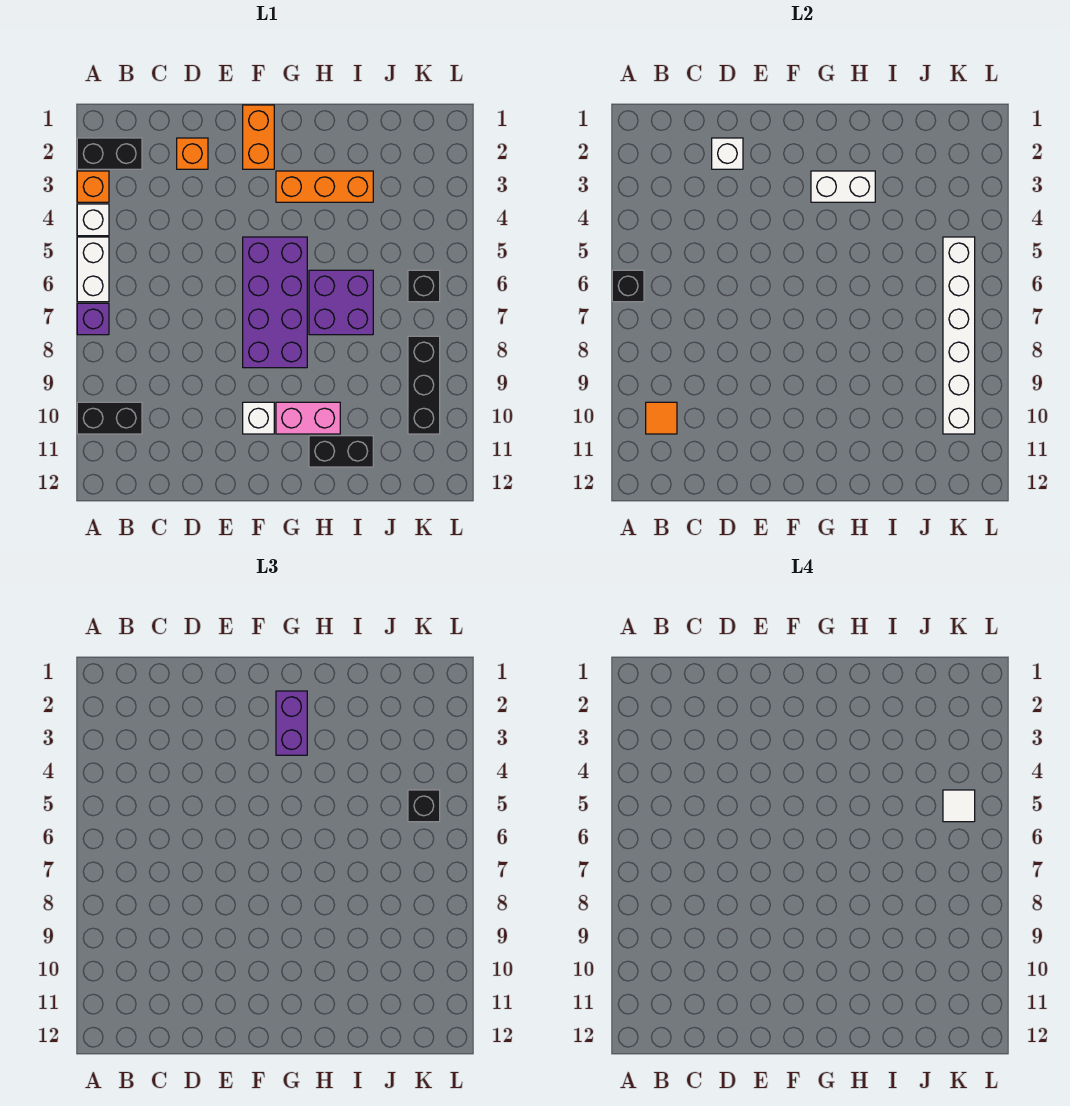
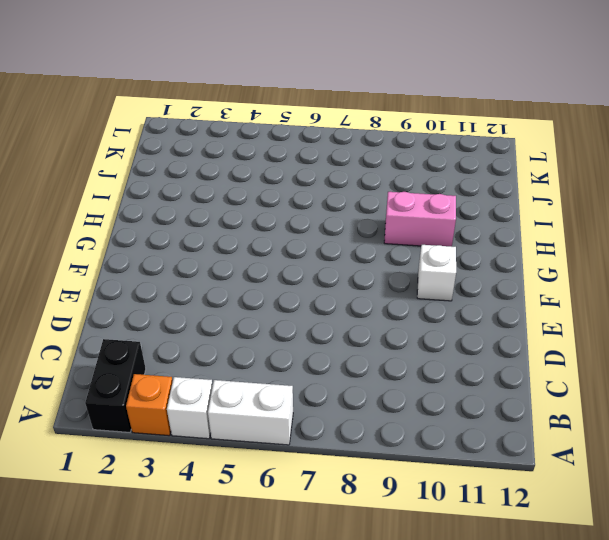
pink brick H9:H10 level 1 -> pink brick G10:H10 level 1
none -> purple brick A7 level 1
none -> black brick A10:B10 level 1
none -> orange brick D2 level 1

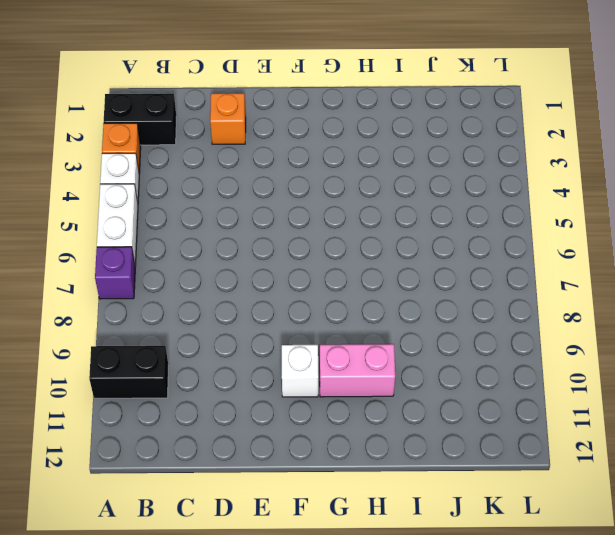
none -> orange brick F1:F2 level 1
none -> purple brick F5:G8 level 1
none -> orange brick G3:I3 level 1

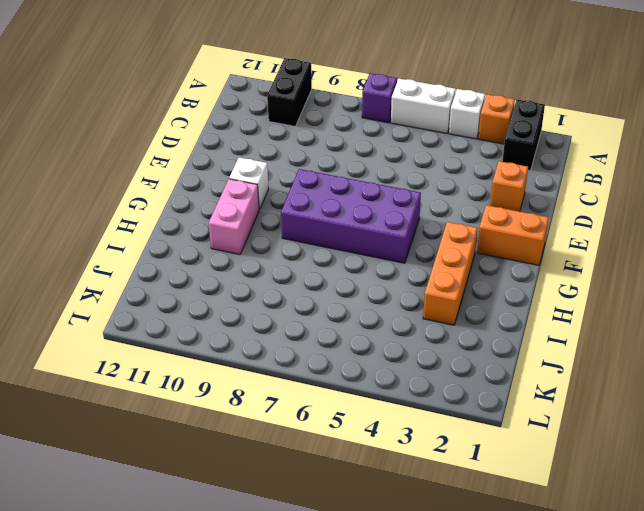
none -> purple brick H6:I7 level 1
none -> black brick H11:I11 level 1
none -> black brick K6 level 1

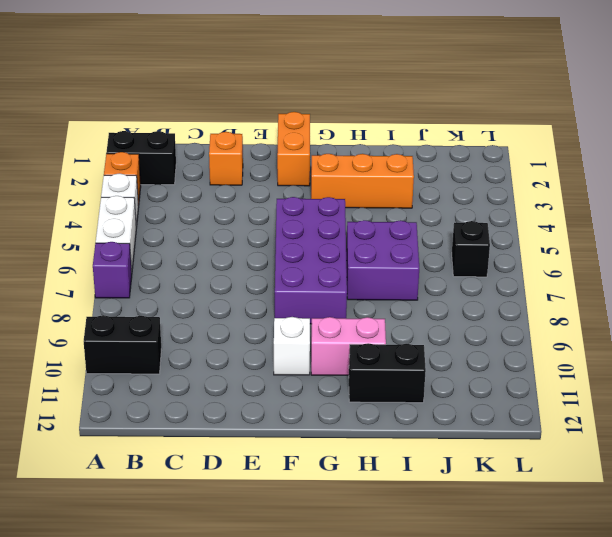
none -> black brick K8:K10 level 1
none -> black brick A6 level 2
none -> orange tile B10 level 2

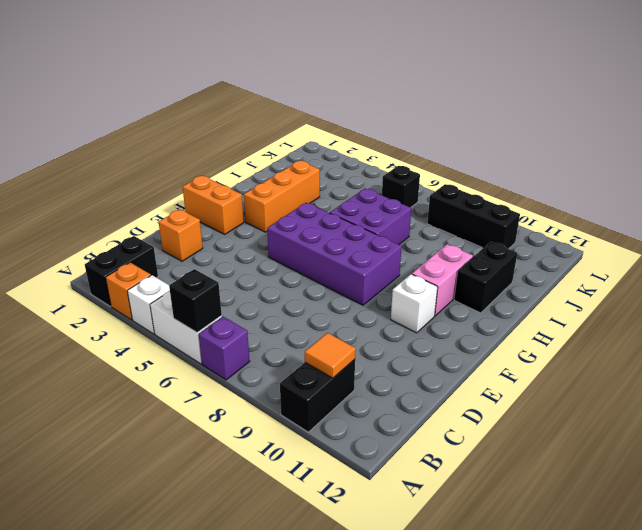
none -> white brick D2 level 2
none -> white brick G3:H3 level 2
none -> white brick K5:K10 level 2

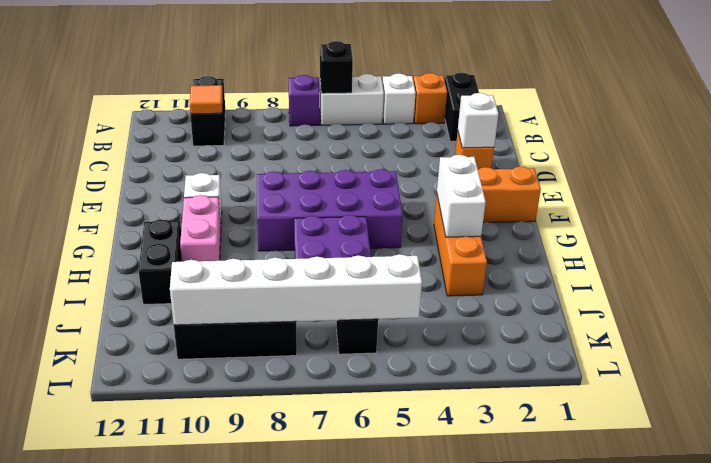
none -> purple brick G2:G3 level 3
none -> black brick K5 level 3
none -> white tile K5 level 4

